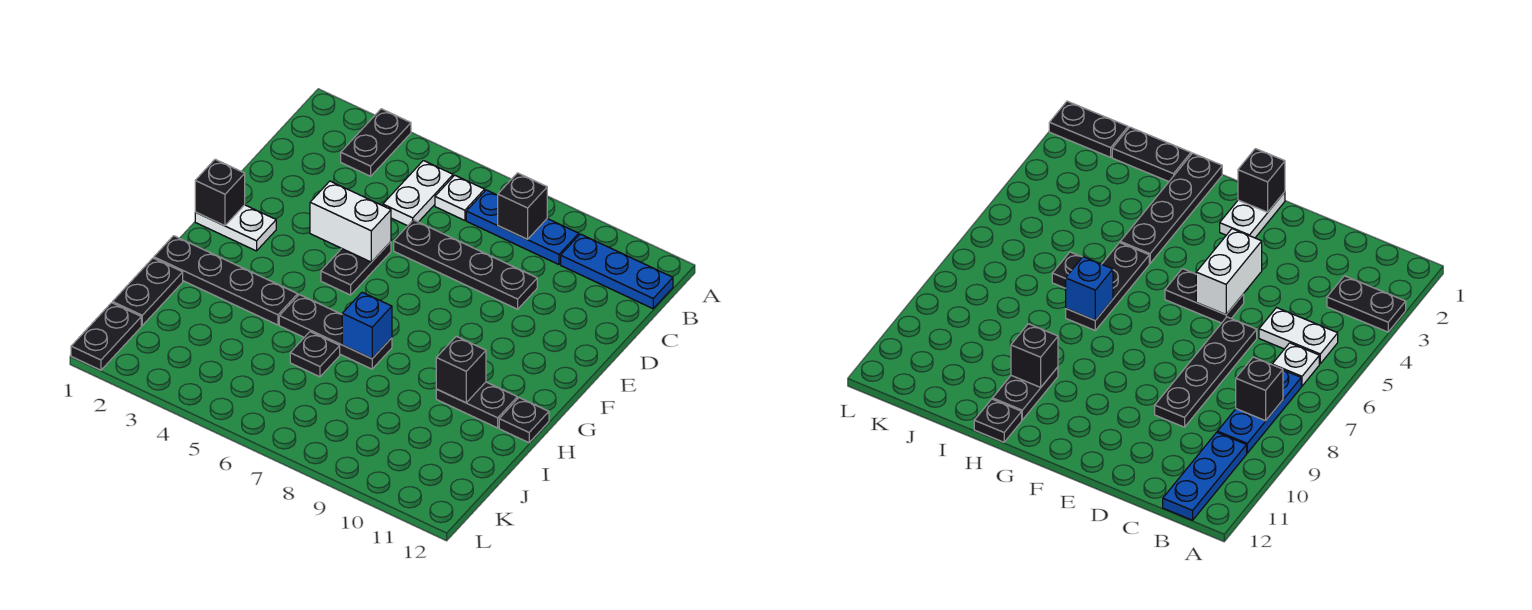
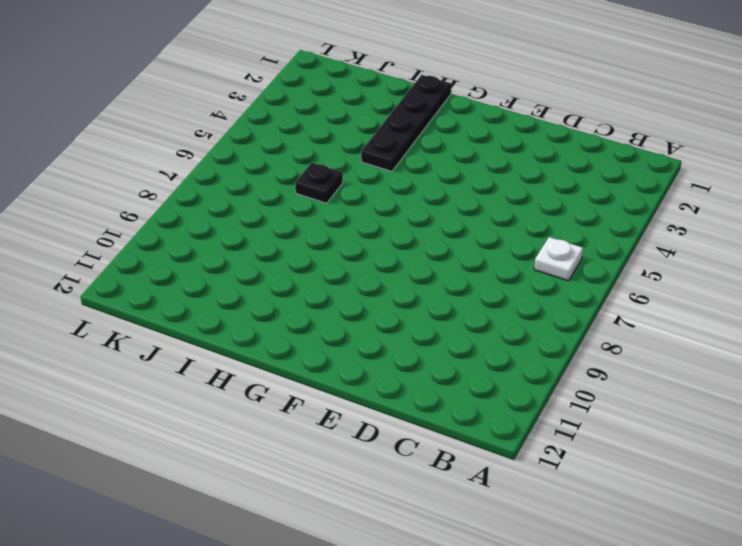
none -> black plate A3:B3 level 1
none -> white plate B5:C5 level 1
none -> blue plate B7:B9 level 1

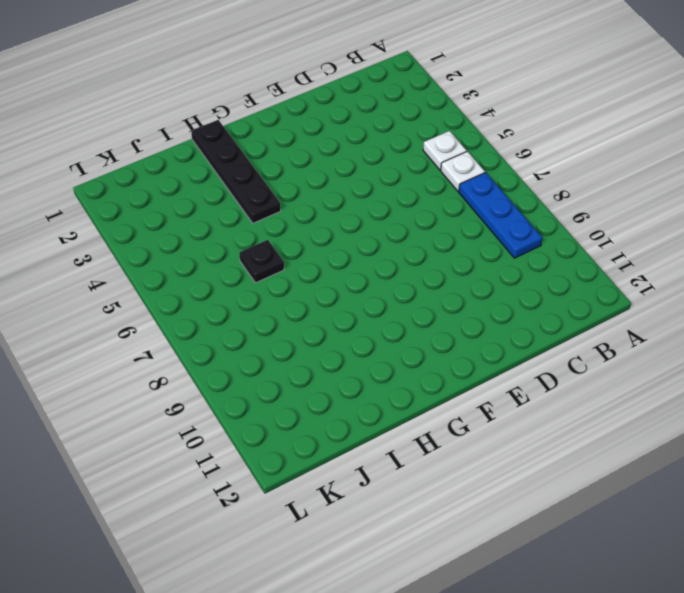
white plate B5 level 1 -> white plate B5:C5 level 1
none -> black plate A3:B3 level 1
none -> blue plate B10:B12 level 1
none -> black plate D6:D9 level 1

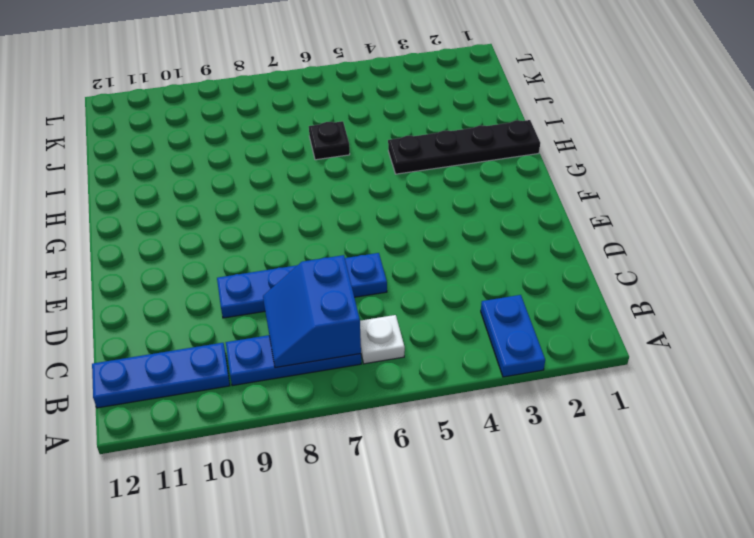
blue plate A3:B3 level 1 -> black plate A3:B3 level 1
blue slope B7:C8 level 2 top 7 -> black brick B8 level 2
blue plate D6:D9 level 1 -> black plate D6:D9 level 1
none -> white plate B5:C5 level 1
none -> black plate E5:F5 level 1
none -> white plate F1:F2 level 1

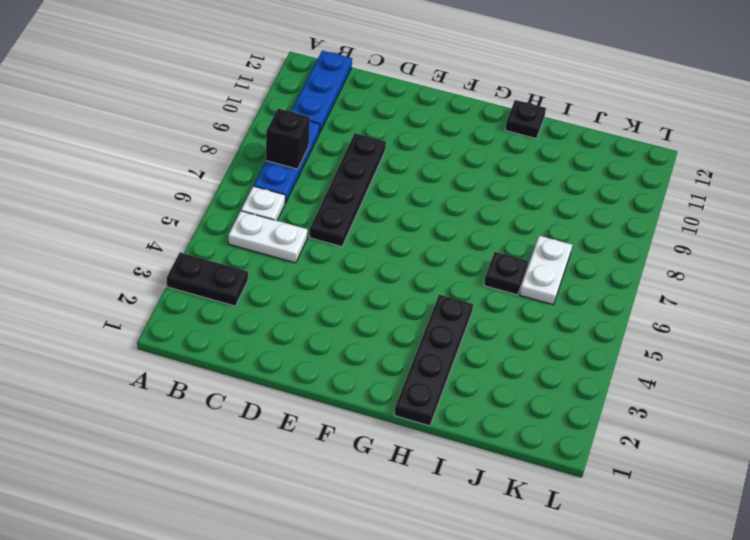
white plate J6:J7 level 1 -> white plate F1:F2 level 1
none -> black plate E5:F5 level 1
none -> black plate H5:H7 level 1
none -> black plate H10:H11 level 1

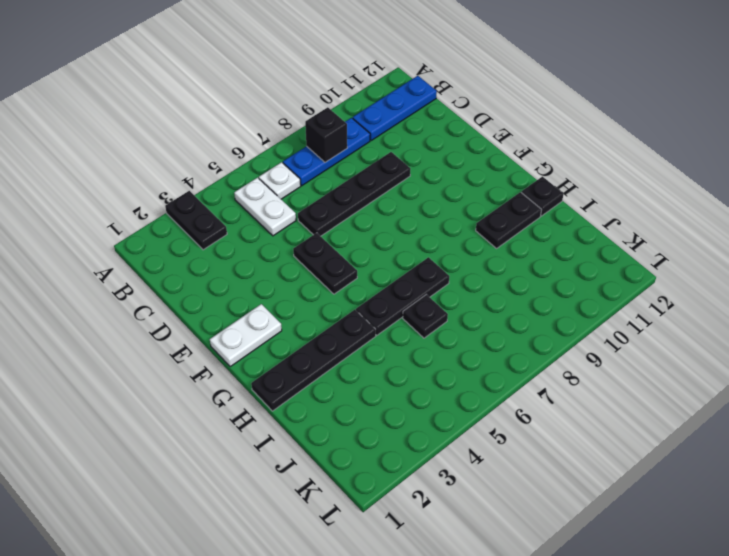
none -> black plate I1:J1 level 1
none -> black plate K1:L1 level 1
none -> white brick E4:E5 level 2

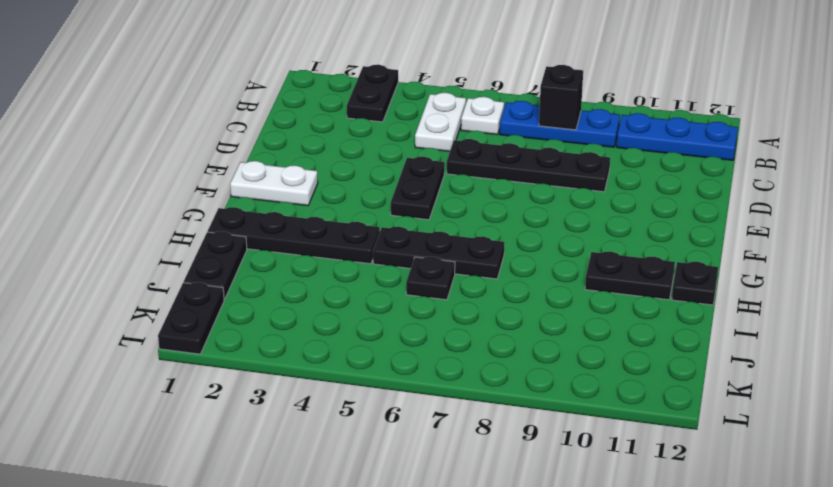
none -> white brick E4:E5 level 2
none -> black brick F1 level 2
none -> blue brick H7 level 2

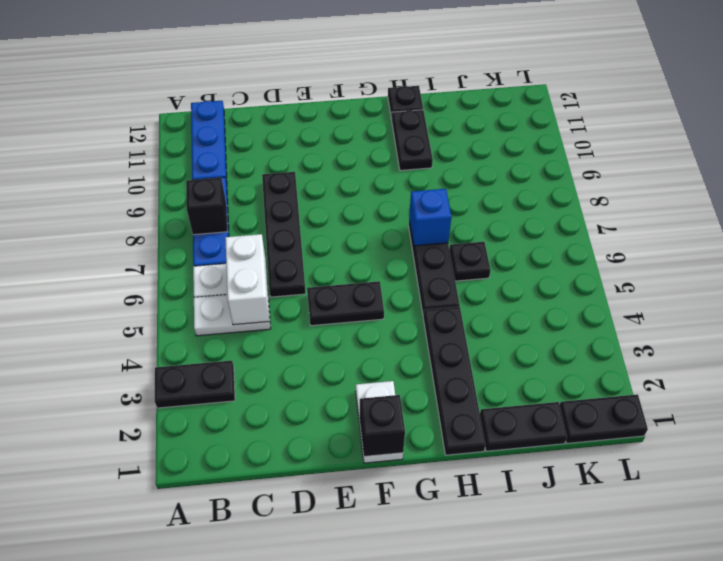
white brick C5:C6 level 2 -> white brick E4:E5 level 2
none -> black brick H10 level 2

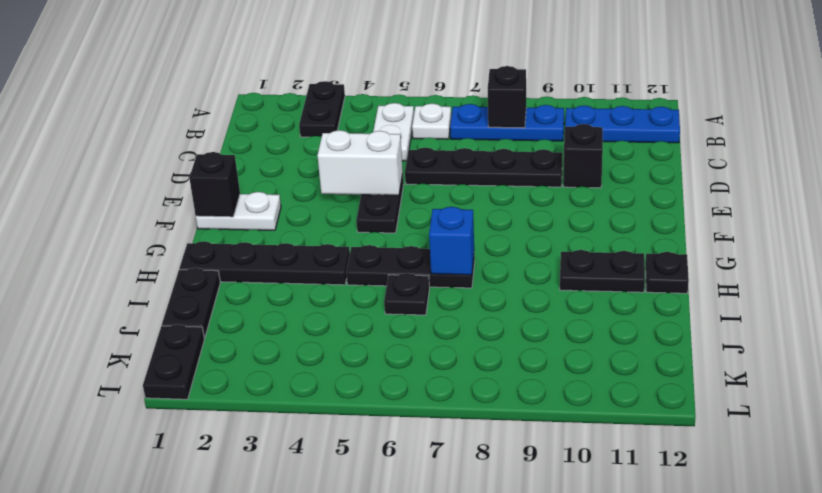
black brick D10 level 1 -> black brick H10 level 2

